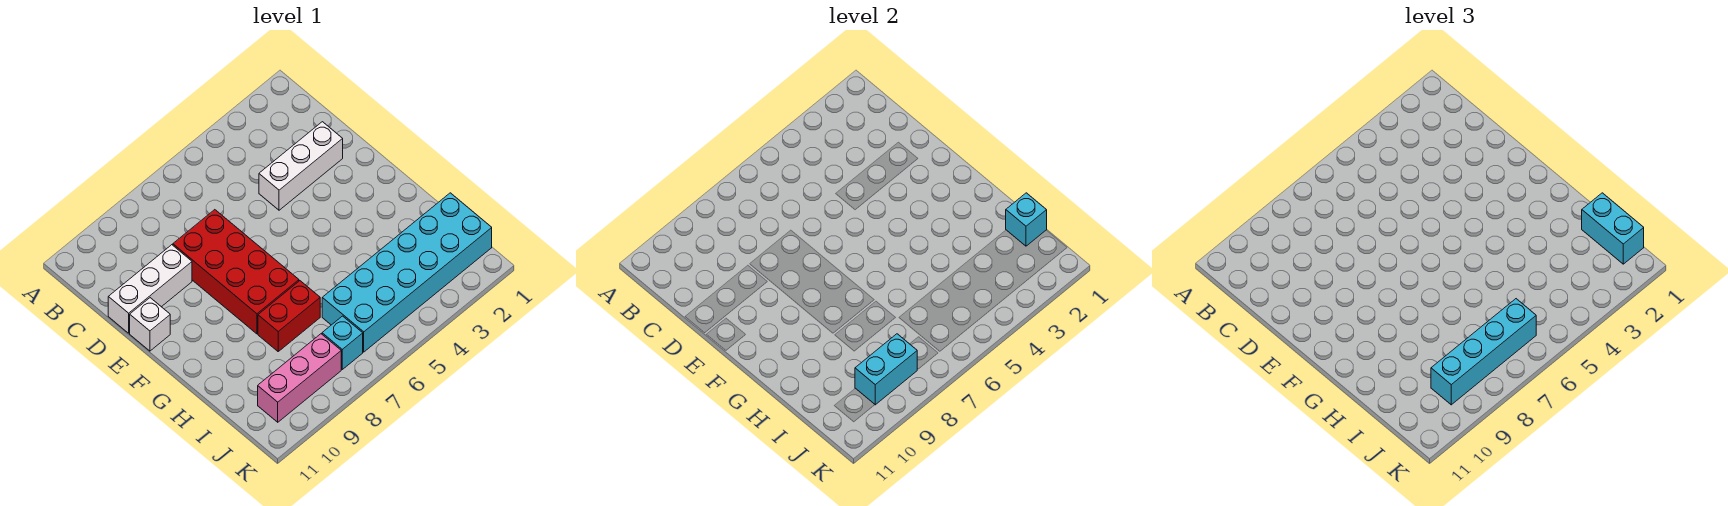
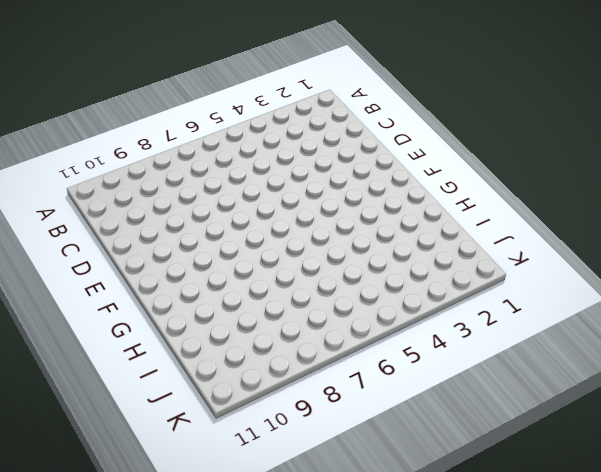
none -> white brick D2:D4 level 1
none -> red brick D7:G8 level 1
none -> white brick D9:D11 level 1

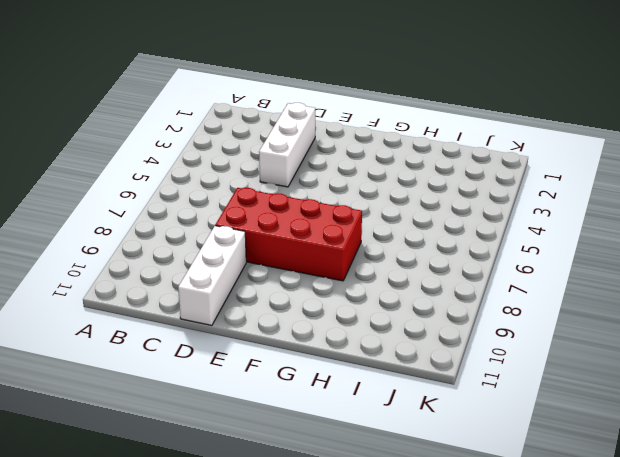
none -> white brick E11 level 1
none -> red brick H7:H8 level 1
none -> cyan brick I1:J6 level 1

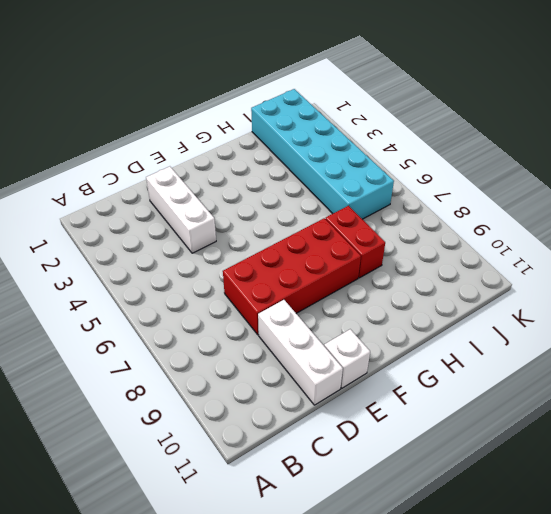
none -> cyan brick J7 level 1
none -> pink brick J8:J10 level 1
none -> cyan brick I1 level 2

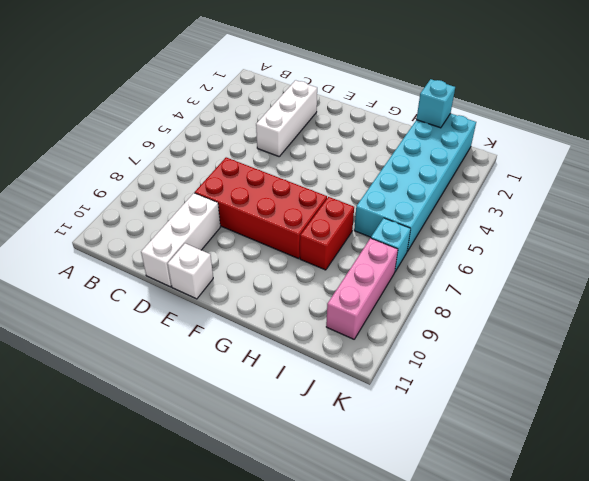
none -> cyan brick J8:J9 level 2
none -> cyan brick I1:J1 level 3
none -> cyan brick J6:J9 level 3

